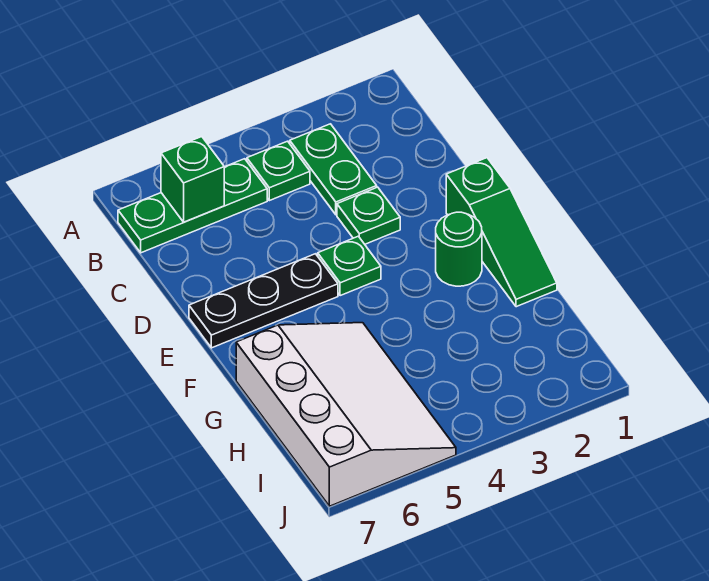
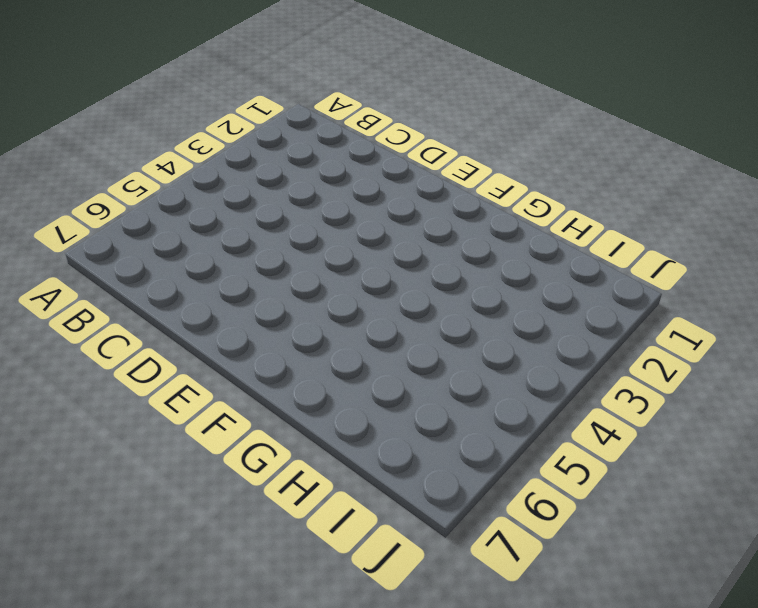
none -> green plate B3:C3 level 1
none -> green plate B4 level 1

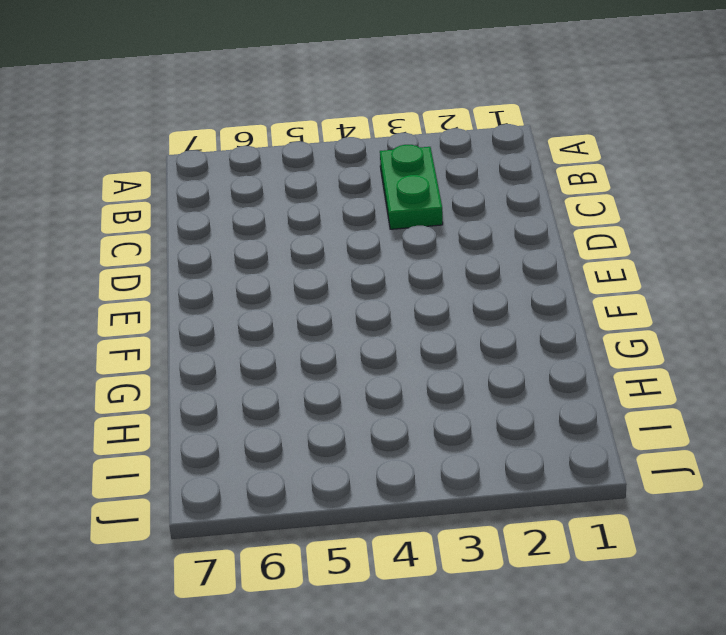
none -> green plate B4 level 1
none -> green plate B5:B7 level 1

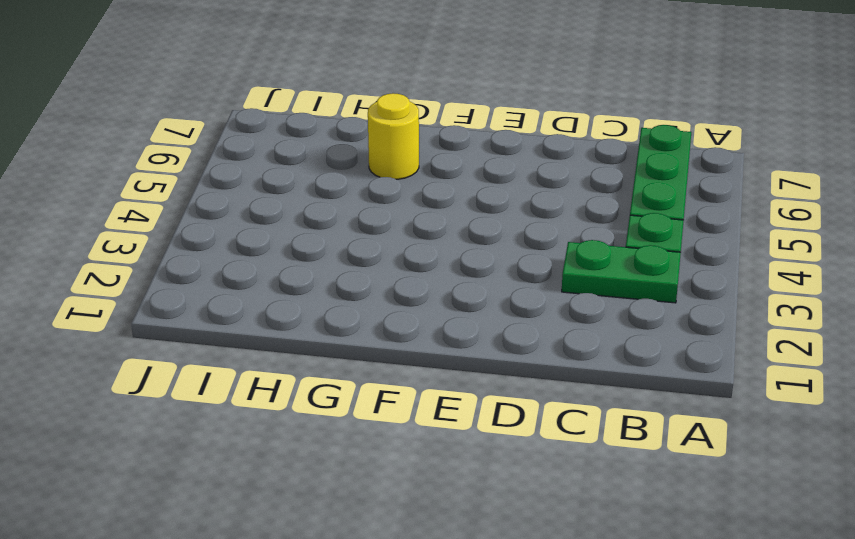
yellow round brick G6 level 1 -> white slope G5:J7 level 1 top 7
none -> green plate D3 level 1
none -> green slope E1:G1 level 1 top E

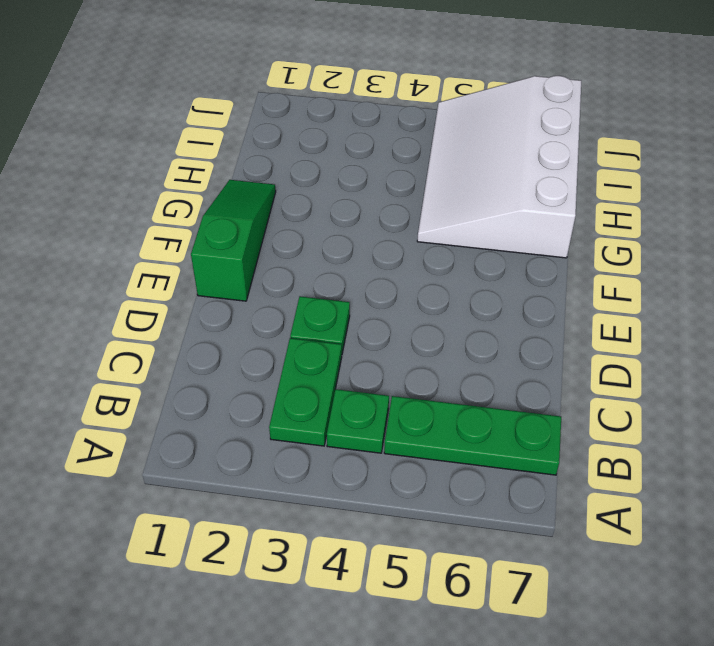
none -> green plate E4 level 1
none -> black plate E5:E7 level 1

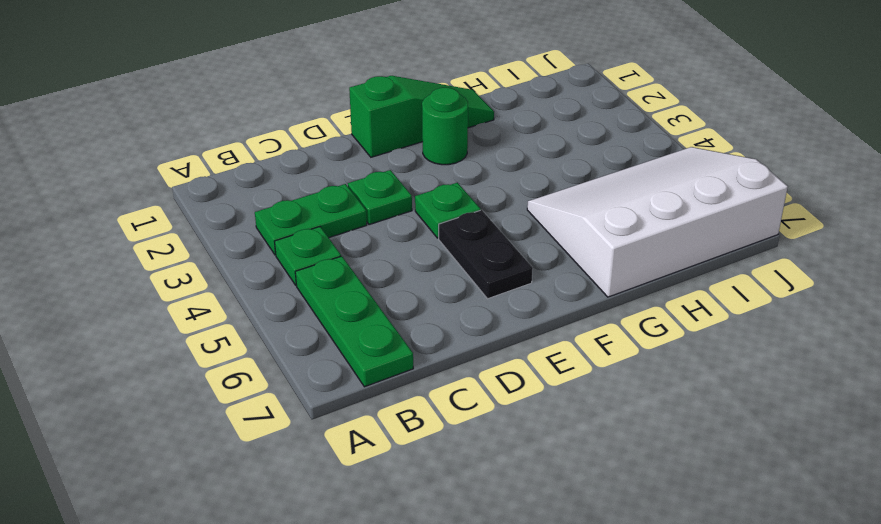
black plate E5:E6 level 1 -> black plate E5:E7 level 1
none -> green brick B6 level 2

